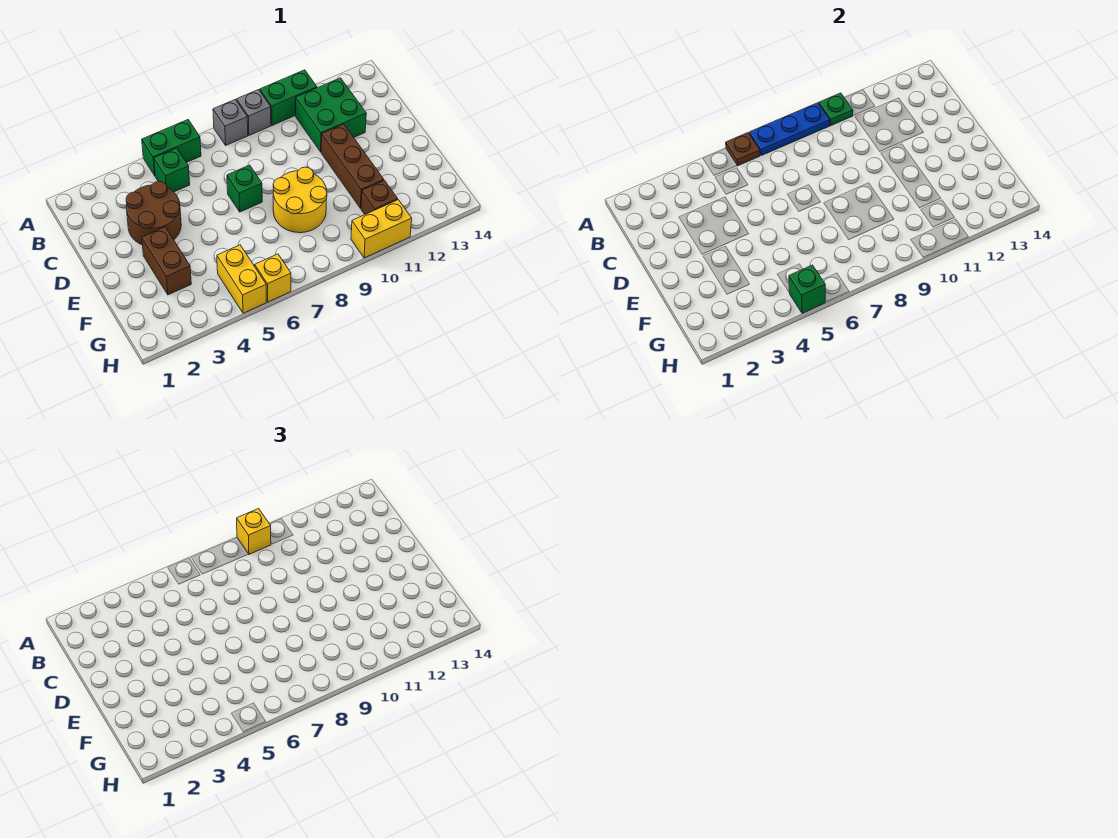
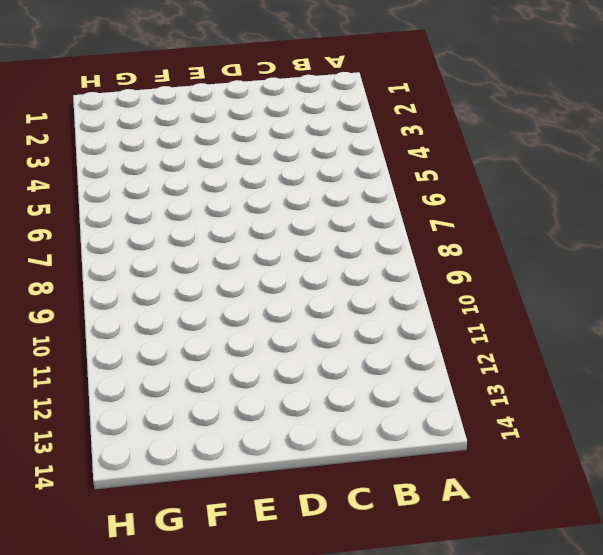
none -> green brick A5:A6 level 1
none -> grey brick A8 level 1
none -> grey brick A9 level 1

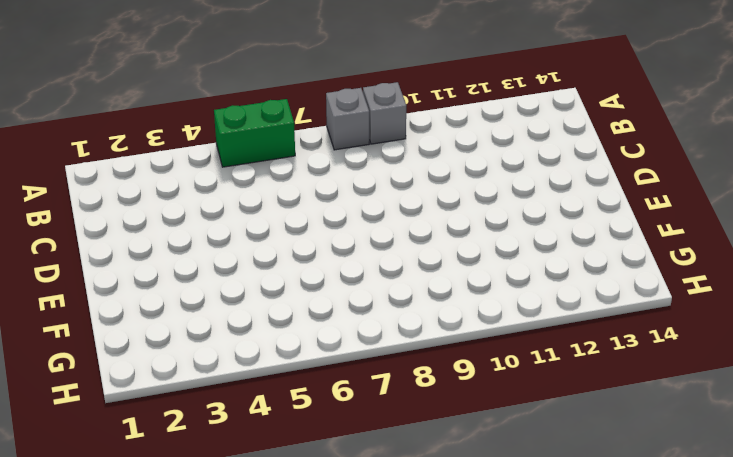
none -> green brick A10:A11 level 1
none -> green brick B5 level 1
none -> green brick B11:C12 level 1

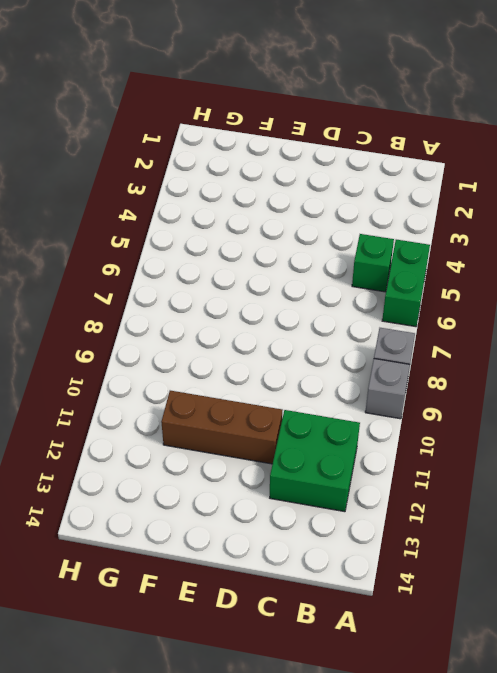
none -> green brick A10:A11 level 1
none -> brown round brick C3:D4 level 1
none -> green brick D7 level 1

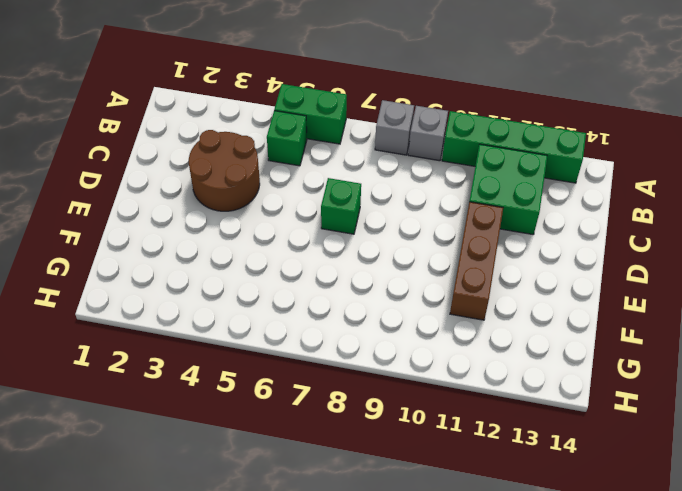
green brick A10:A13 level 1 -> green brick A10:A11 level 1
none -> brown brick E3:F3 level 1
none -> yellow round brick E8:F9 level 1
none -> yellow brick G5:H5 level 1

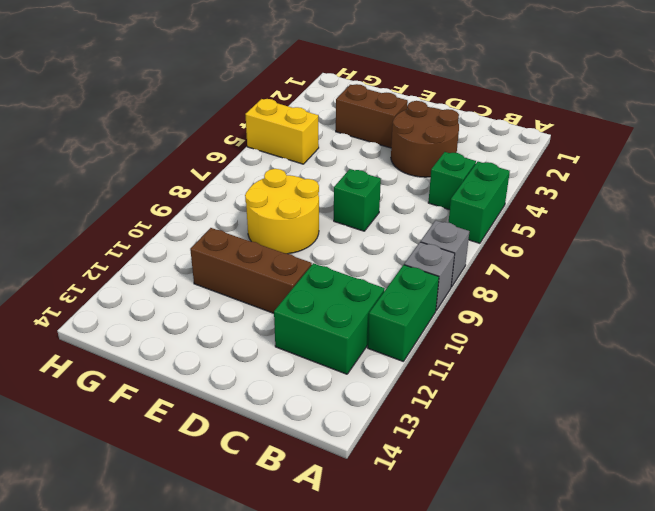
none -> brown brick G11 level 1
none -> yellow brick H6 level 1
none -> yellow brick H10:H11 level 1

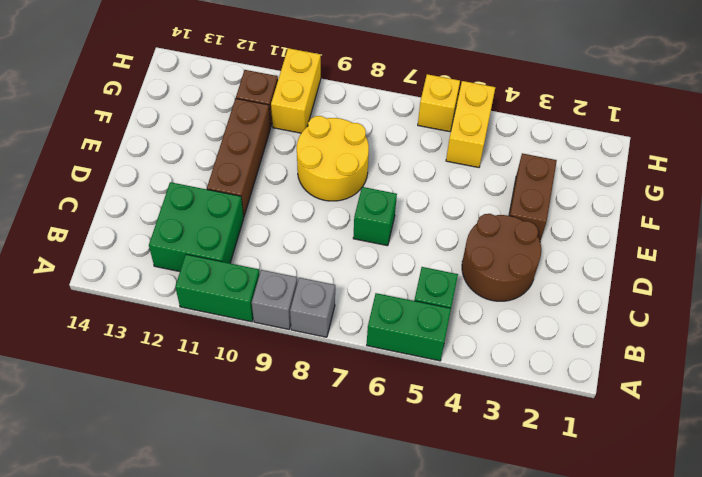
yellow brick G10:H10 level 1 -> yellow brick H10:H11 level 1
none -> brown plate A6 level 2
none -> blue plate A7:A9 level 2
none -> green plate A10 level 2

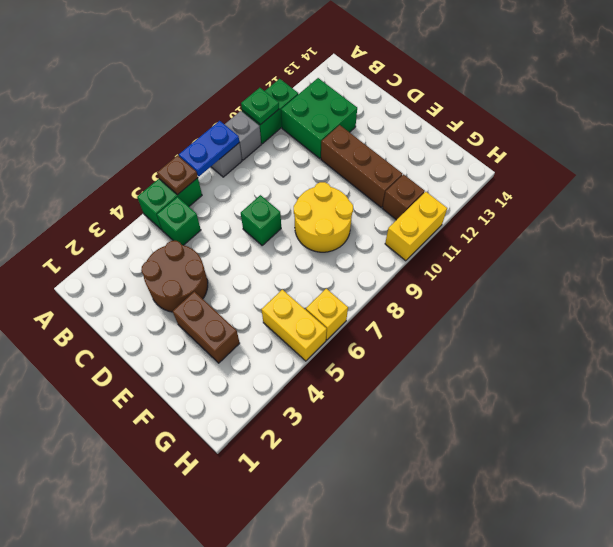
blue plate A7:A8 level 2 -> blue plate A7:A9 level 2
none -> green brick H5 level 2
none -> yellow brick A9 level 3

